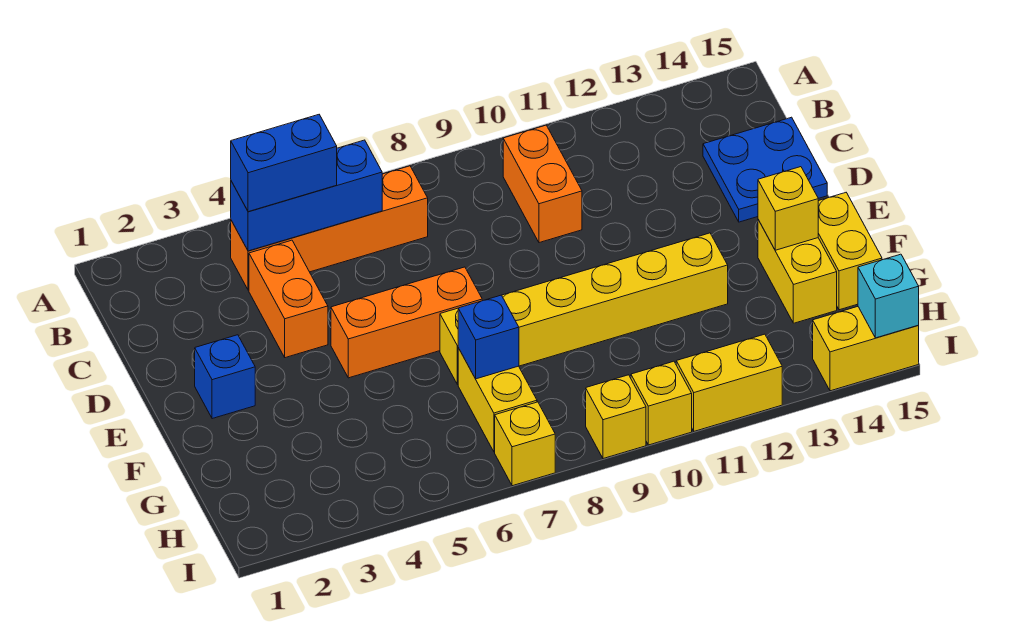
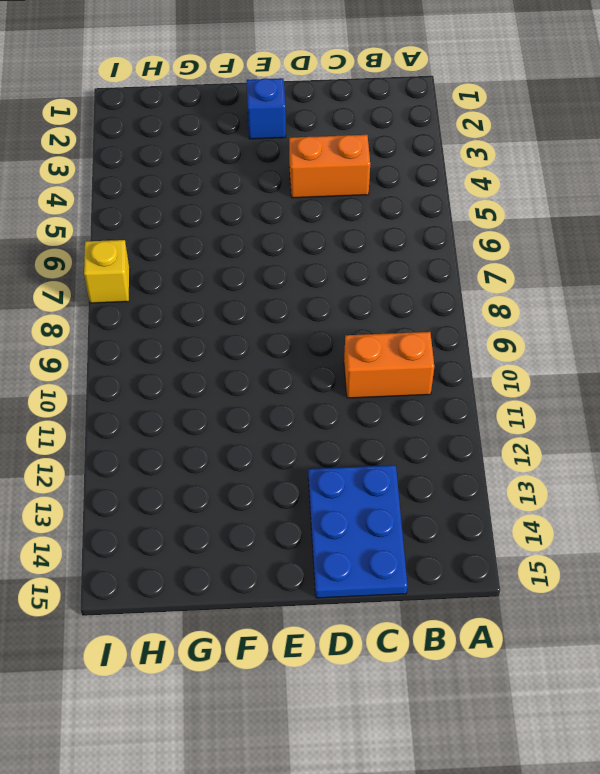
blue plate C13:D15 level 1 -> blue plate C14:D15 level 1
none -> orange brick B4:B7 level 1
none -> orange brick E5:E7 level 1
none -> yellow brick F7:F12 level 1

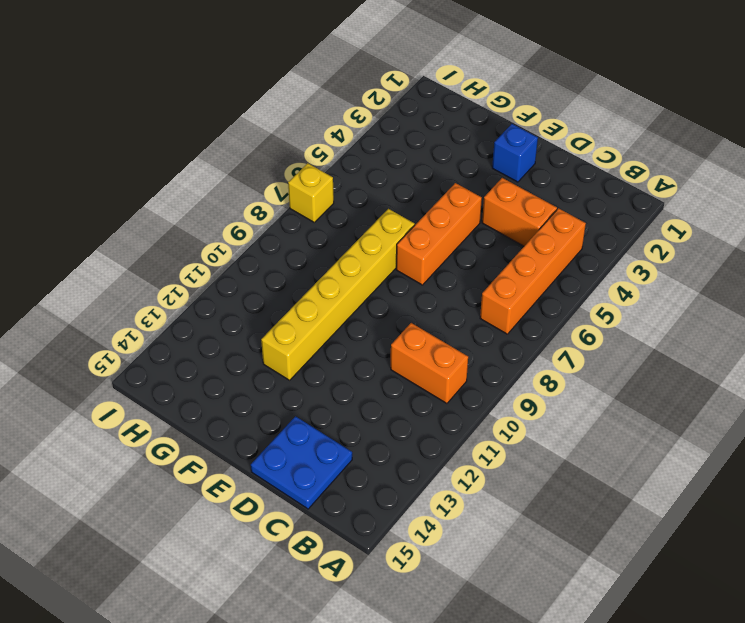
none -> yellow brick F14:G14 level 1
none -> yellow brick F15:G15 level 1
none -> yellow brick G7:H7 level 1

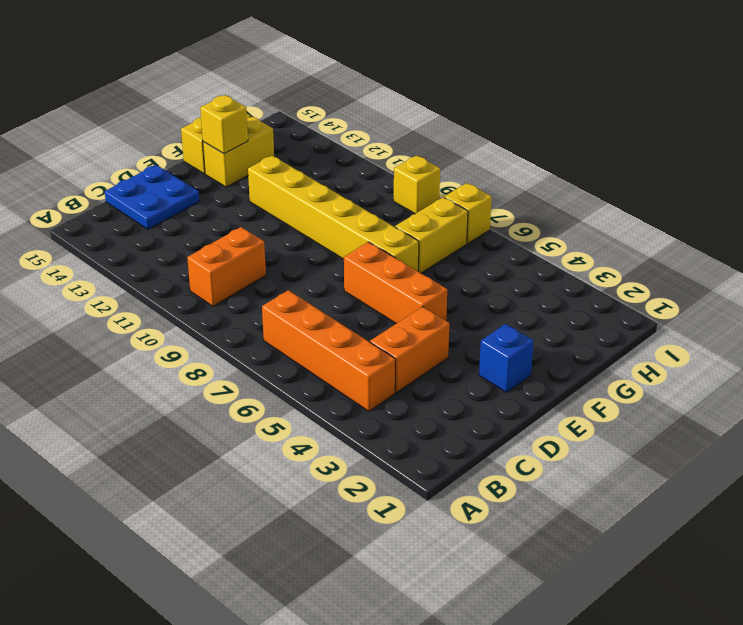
none -> yellow brick I10 level 1
none -> yellow brick I11:I12 level 1
none -> yellow brick I14:I15 level 1

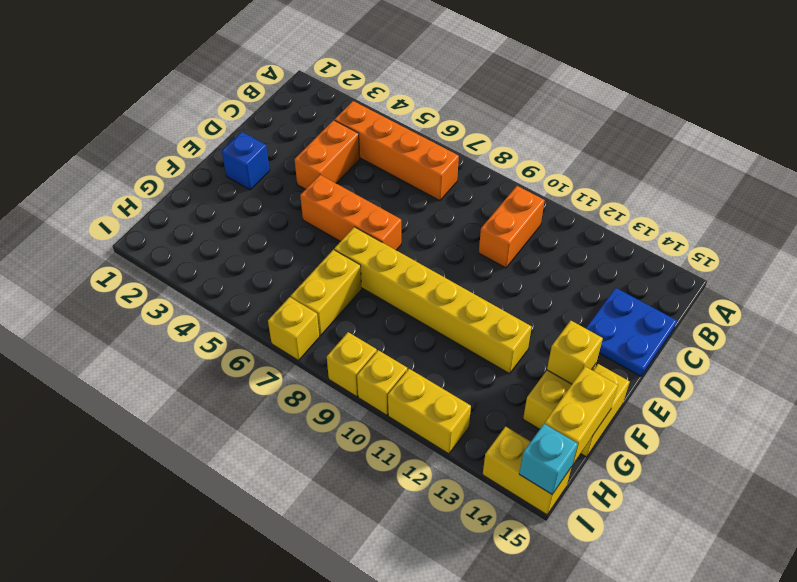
yellow brick G15:H15 level 2 -> none
none -> blue brick B4:B6 level 2
none -> blue brick G7 level 2
none -> blue brick B4:B5 level 3

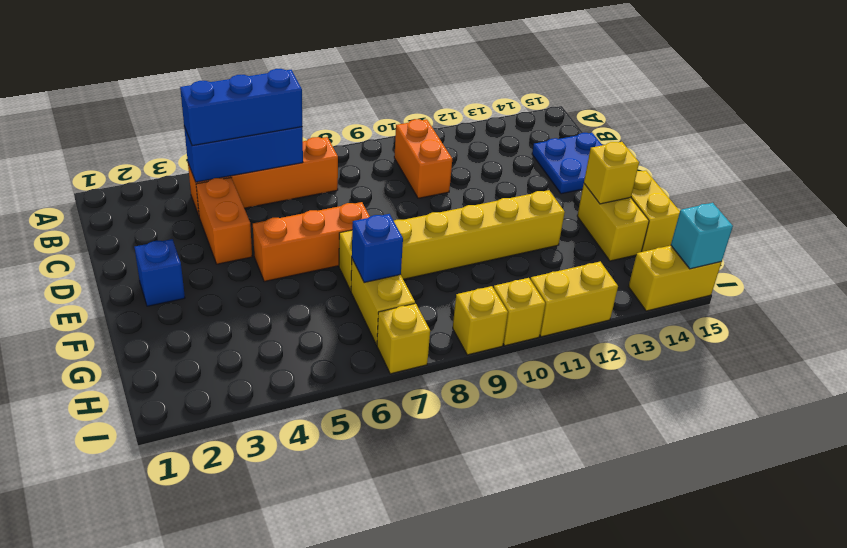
blue brick B4:B6 level 3 -> blue brick B4:B5 level 3

